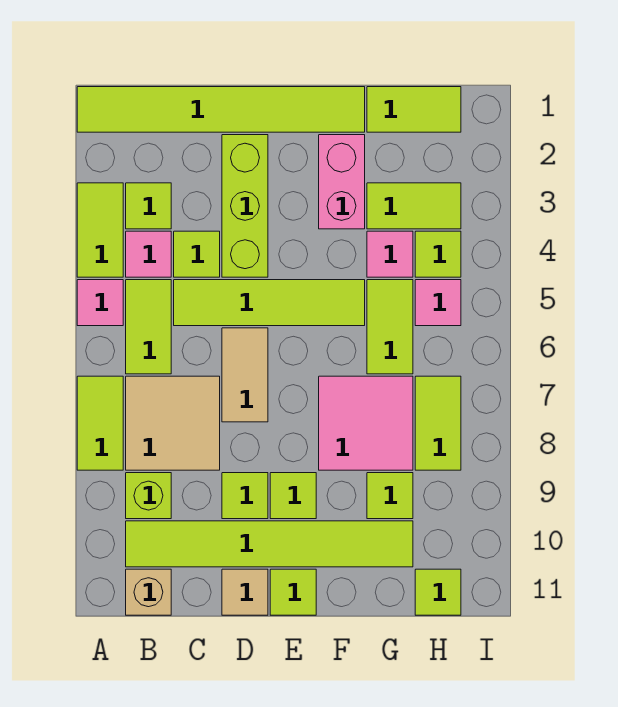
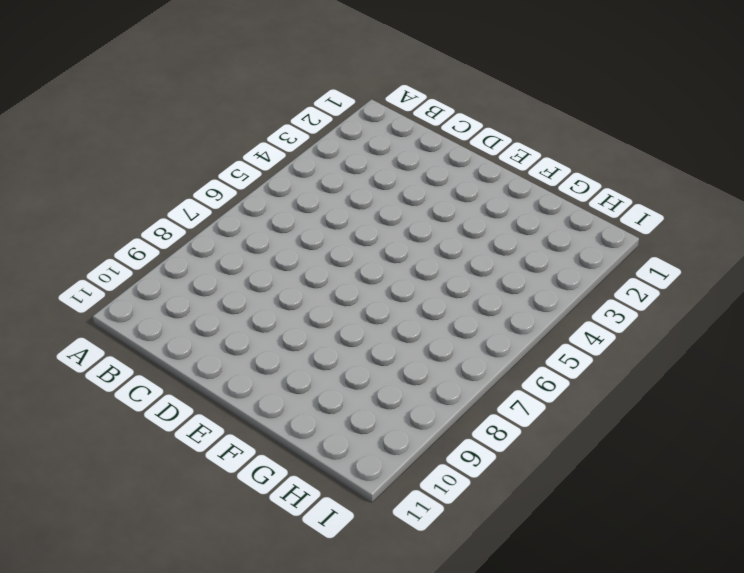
none -> lime tile A1:F1 level 1
none -> lime tile A3:A4 level 1
none -> pink tile A5 level 1
none -> lime tile A7:A8 level 1

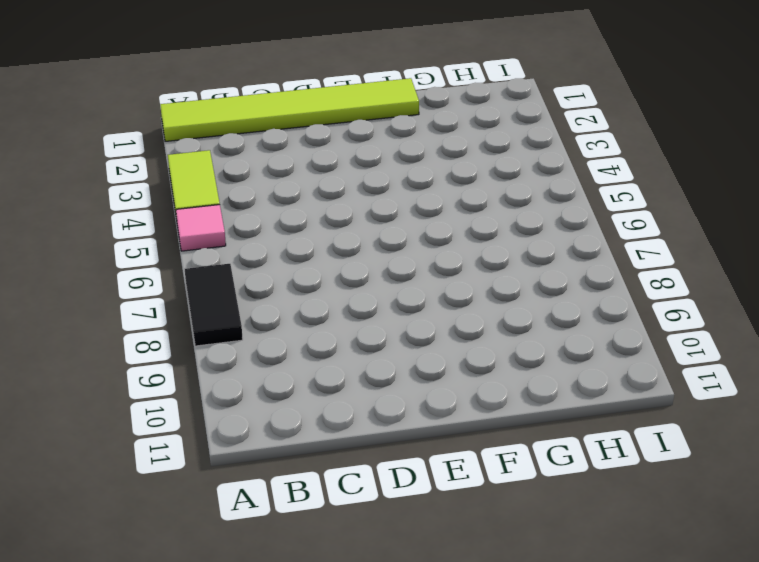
black tile A7:A8 level 1 -> lime tile A7:A8 level 1
none -> lime tile B3 level 1
none -> pink tile B4 level 1
none -> lime tile B5:B6 level 1
none -> tan tile B7:C8 level 1

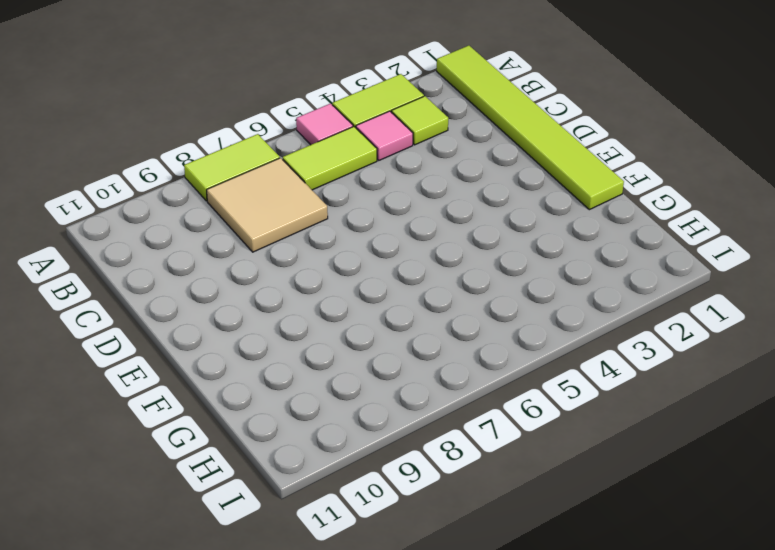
none -> lime brick B9 level 1
none -> lime tile B10:G10 level 1
none -> tan brick B11 level 1
none -> lime tile C4 level 1

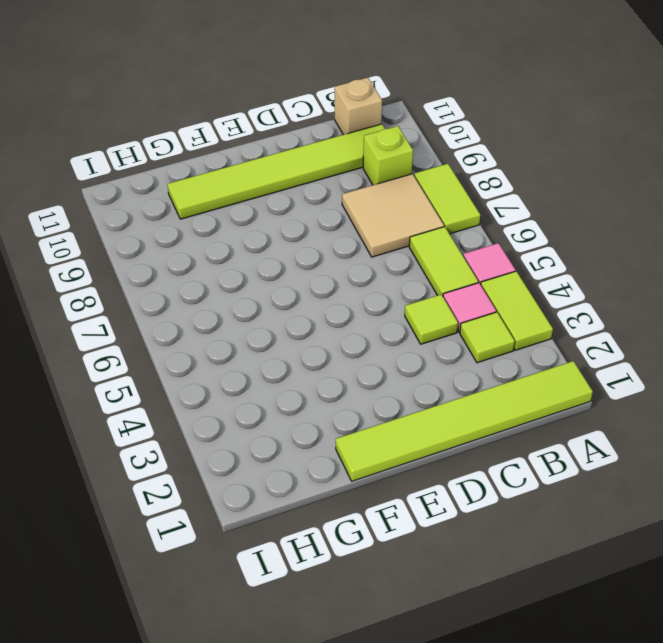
none -> lime tile C5:F5 level 1
none -> lime brick D2:D4 level 1
none -> tan tile D6:D7 level 1
none -> lime tile D9 level 1

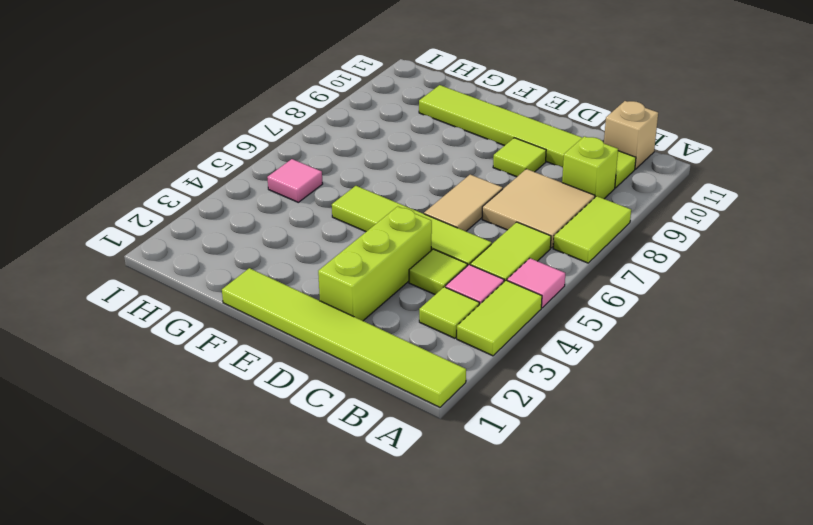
none -> tan tile D11 level 1
none -> lime tile E9 level 1
none -> lime tile E11 level 1
none -> pink brick F2:F3 level 1

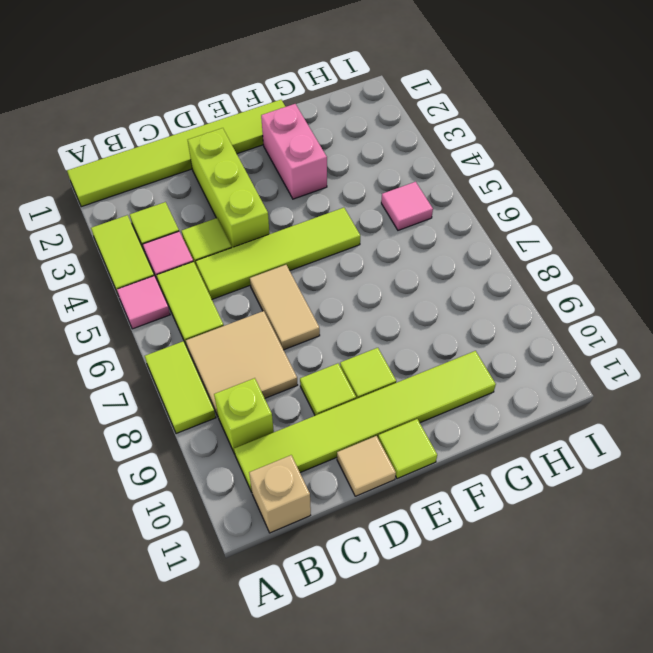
none -> pink tile F7:G8 level 1
none -> lime tile G1:H1 level 1
none -> lime tile G3:H3 level 1
none -> pink tile G4 level 1

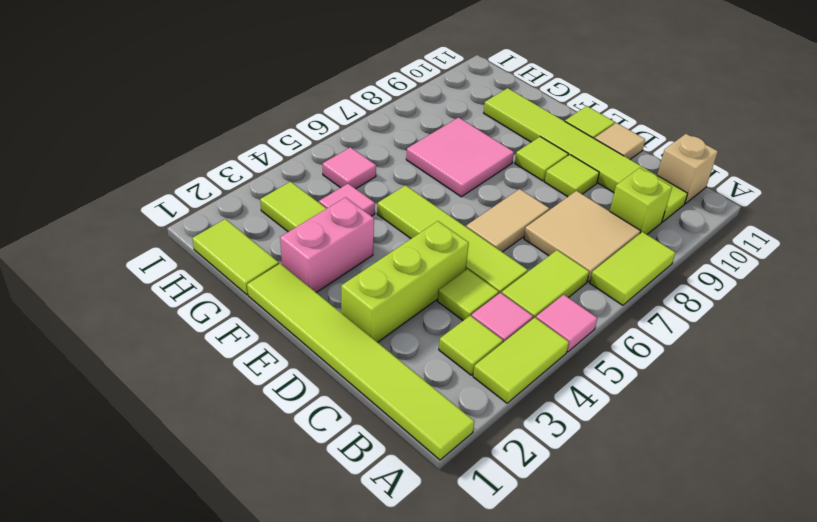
none -> lime tile G5:G6 level 1
none -> lime tile G9 level 1
none -> lime tile H4 level 1
none -> lime tile H7:H8 level 1

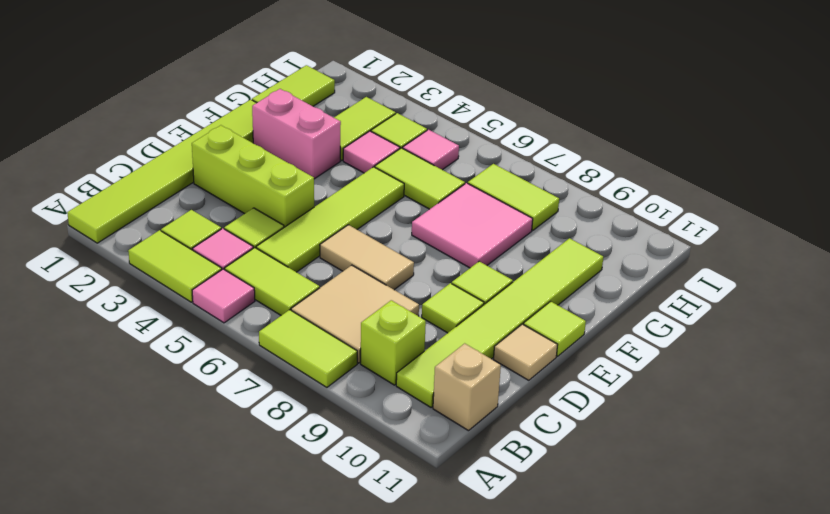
none -> lime tile G9 level 1
none -> lime tile H11 level 1

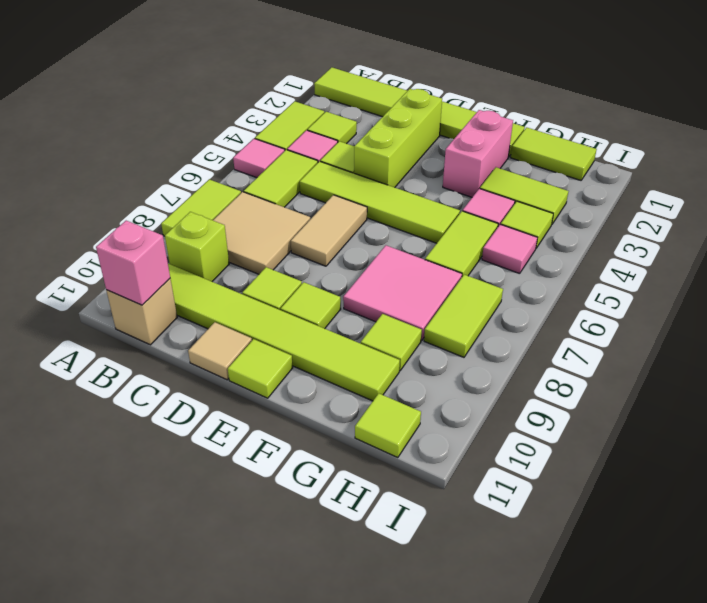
pink brick B11 level 2 -> none

